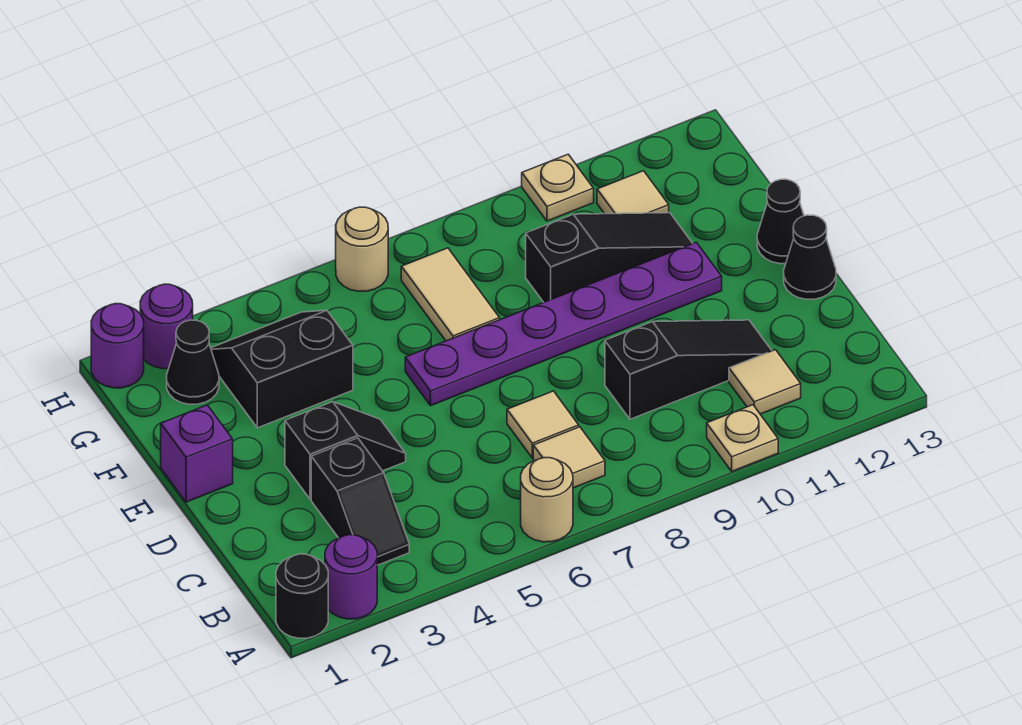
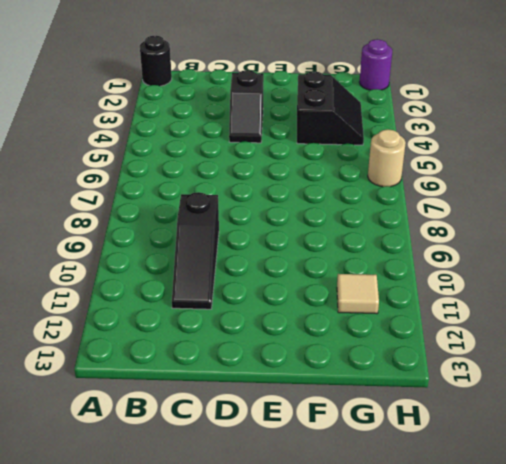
none -> purple round brick A2 level 1
none -> tan round brick A6 level 1
none -> tan plate A10 level 1

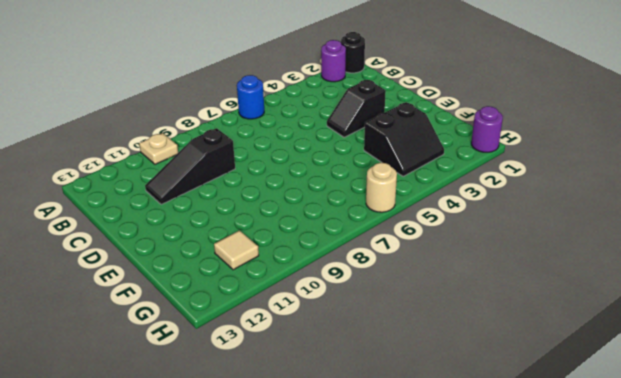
blue round brick A6 level 1 -> tan round brick A6 level 1
none -> black slope B3:C3 level 1 top C
none -> tan tile B7 level 1
none -> tan tile B11 level 1

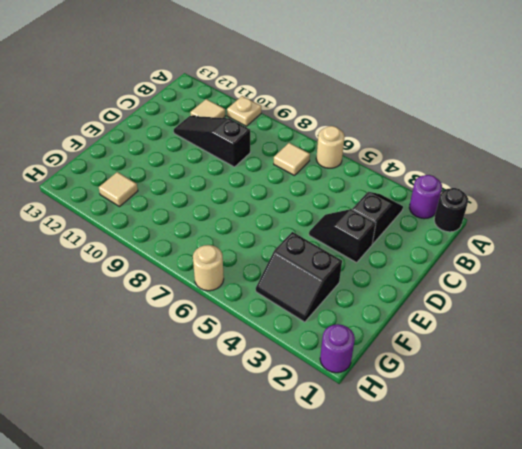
none -> tan tile C7 level 1
none -> black cone D13 level 1
none -> purple brick E1 level 1

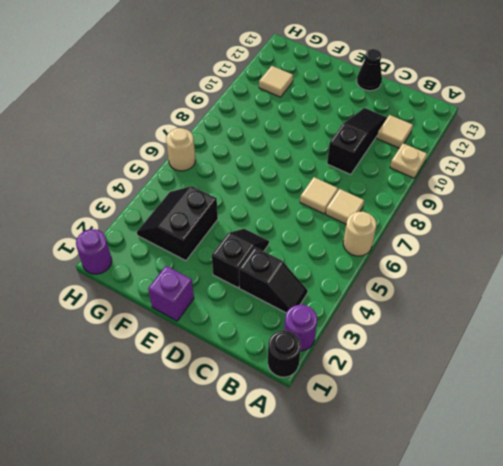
none -> purple plate E6:E11 level 1
none -> black cone E13 level 1
none -> tan tile F7:G7 level 1

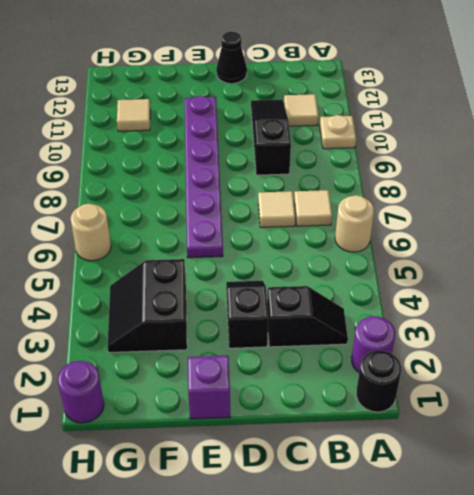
none -> black cone E13 level 1
none -> tan tile F7:G7 level 1
none -> black slope F9:F11 level 1 top 9

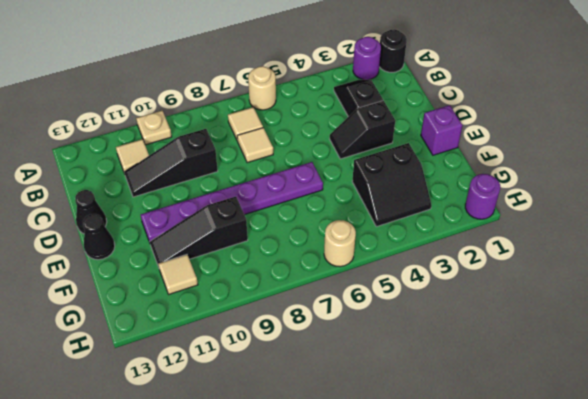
none -> tan tile F7:G7 level 1
none -> black cone G2 level 1
none -> purple round brick H2 level 1

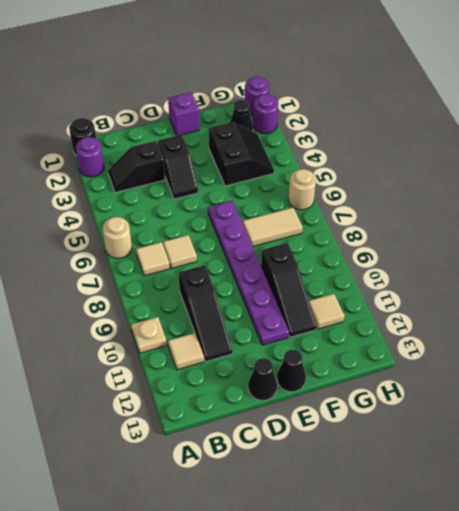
none -> tan plate H10 level 1

